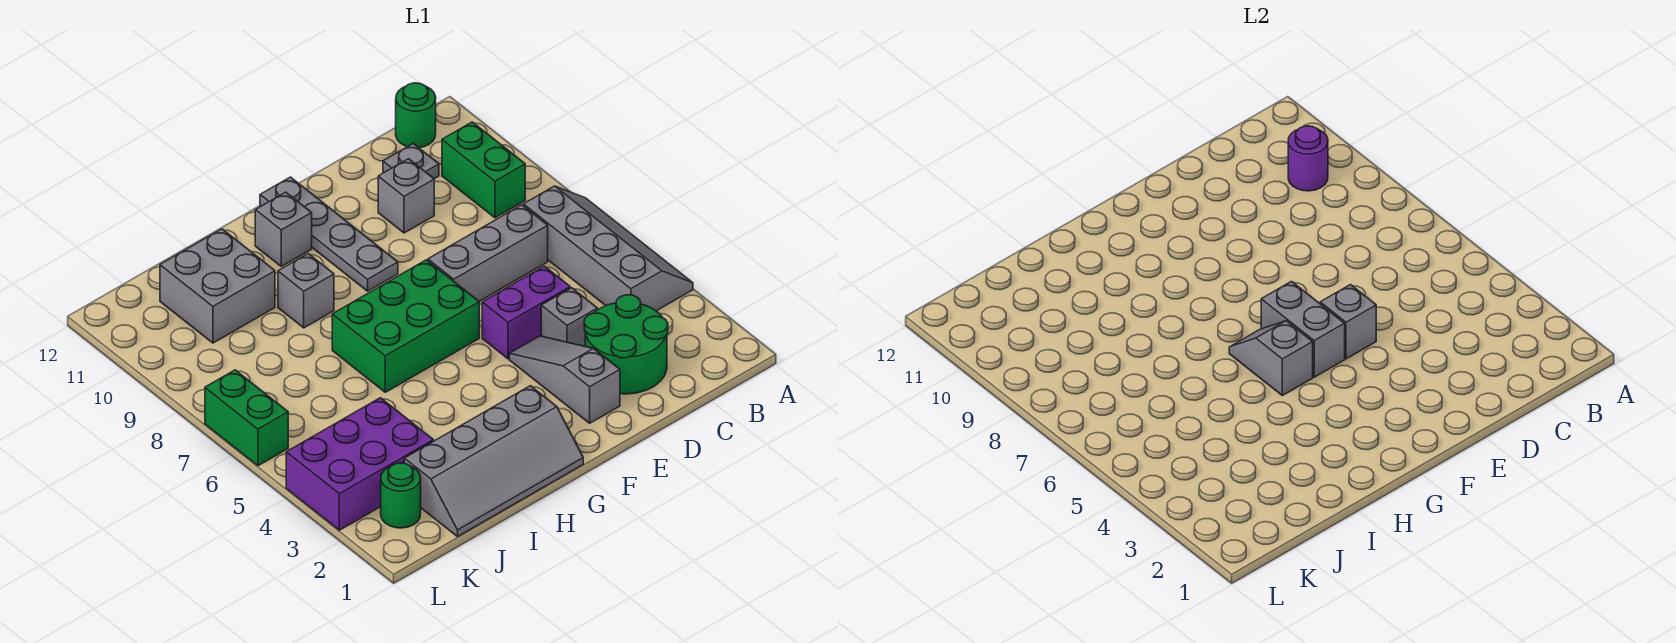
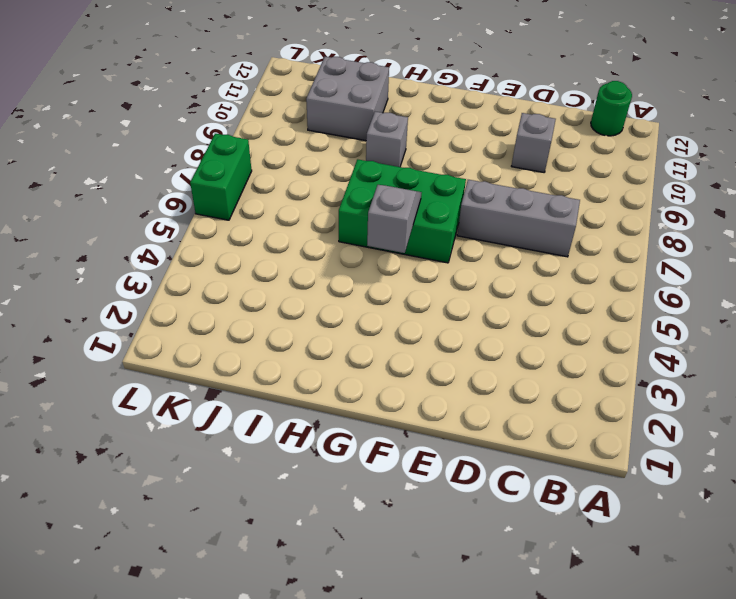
none -> grey slope A4:B7 level 1 top B
none -> green brick B9:B10 level 1
none -> green round brick C2:D3 level 1

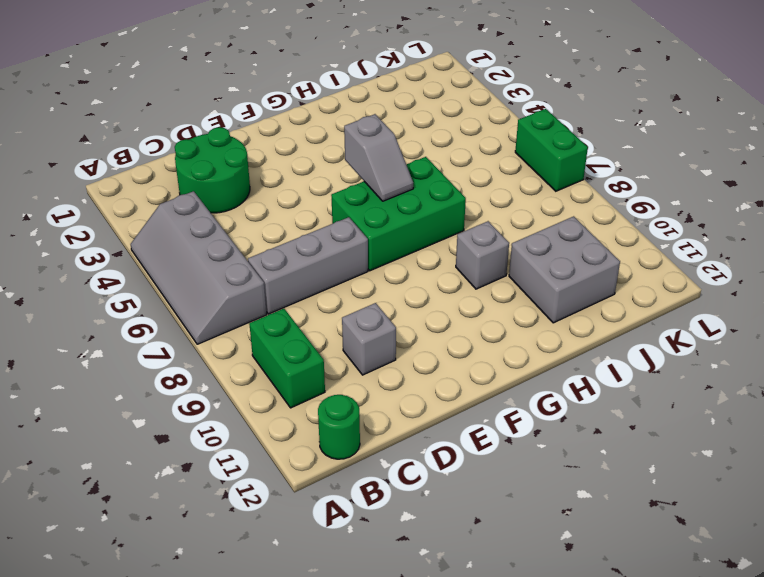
none -> grey plate C11 level 1
none -> grey brick D4 level 1
none -> purple brick D5:E5 level 1

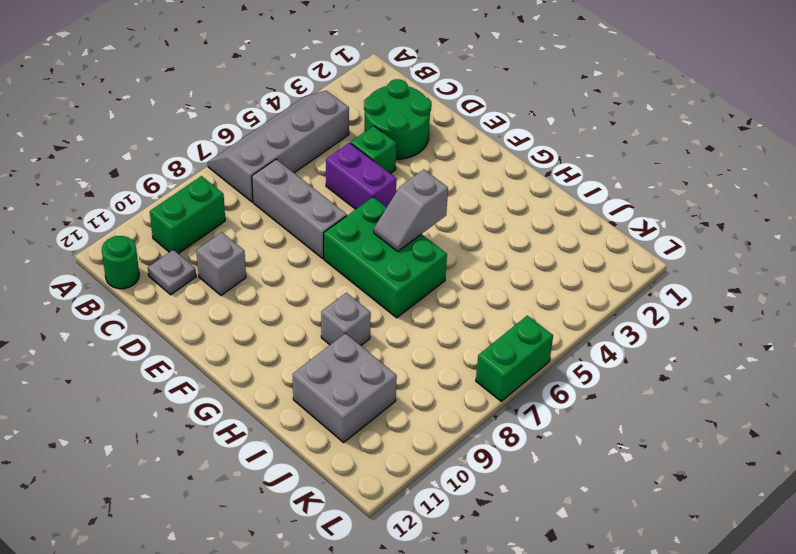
green brick D4 level 1 -> grey brick D4 level 1
none -> grey slope E2:E4 level 1 top 2
none -> grey plate F9:F12 level 1
none -> grey slope G1:J2 level 1 top 2

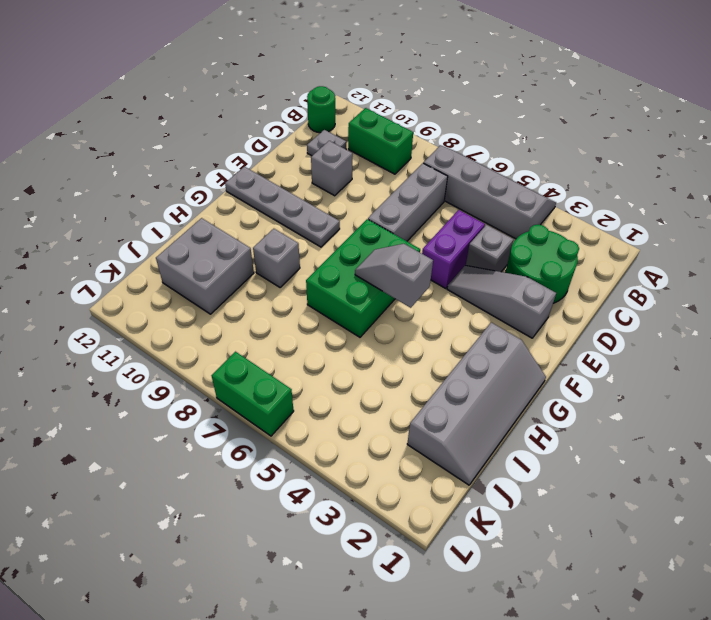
none -> grey brick G11 level 1
none -> purple brick J3:L4 level 1
none -> green round brick K2 level 1

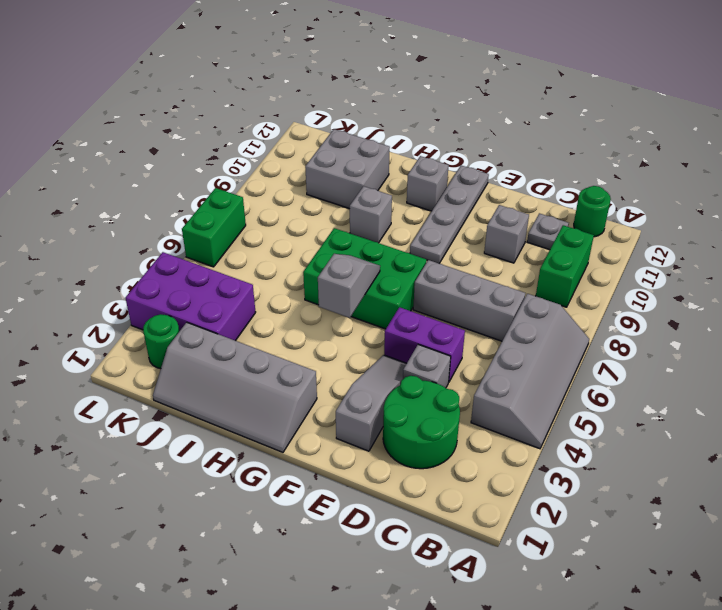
none -> purple round brick B10 level 2
none -> grey brick E5 level 2
none -> grey brick F5:F6 level 2

